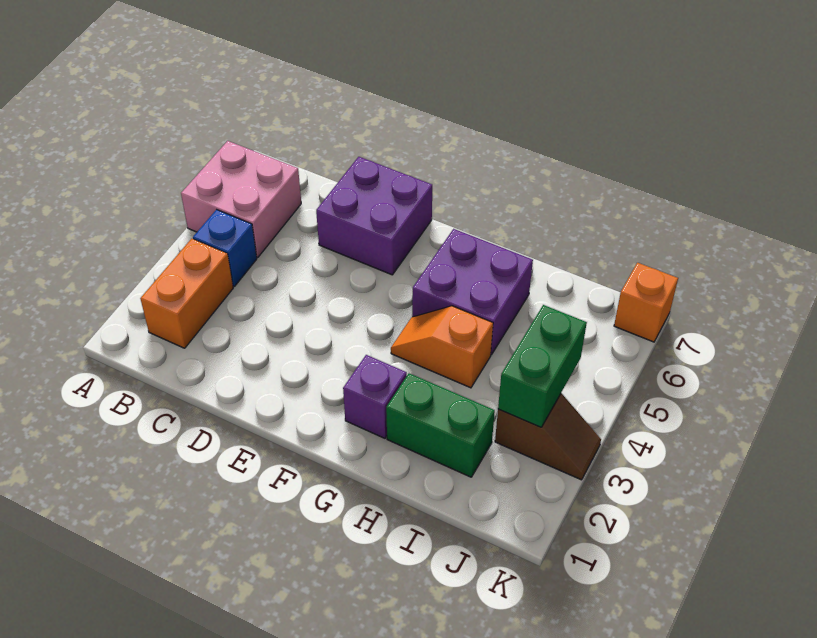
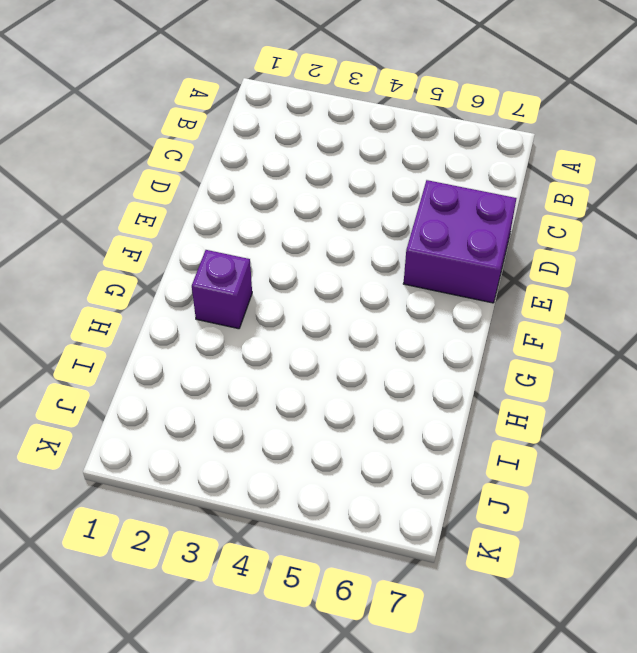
none -> pink brick A5:B6 level 1
none -> orange brick B2:B3 level 1

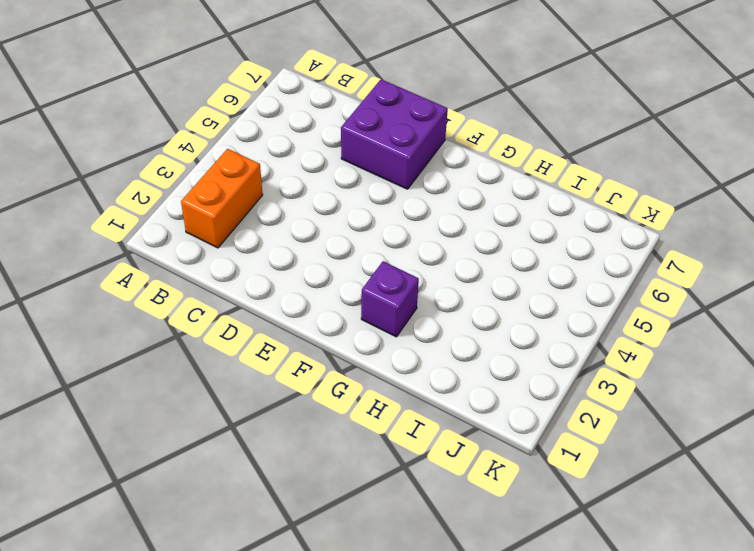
none -> pink brick A5:B6 level 1
none -> blue brick B4 level 1

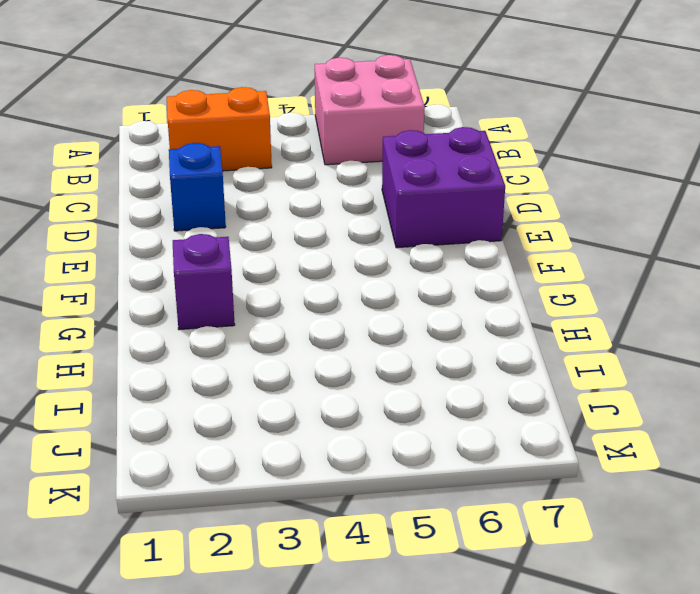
blue brick D2 level 1 -> blue brick B4 level 1
none -> orange slope G4:H4 level 1 top H
none -> purple brick G5:H6 level 1

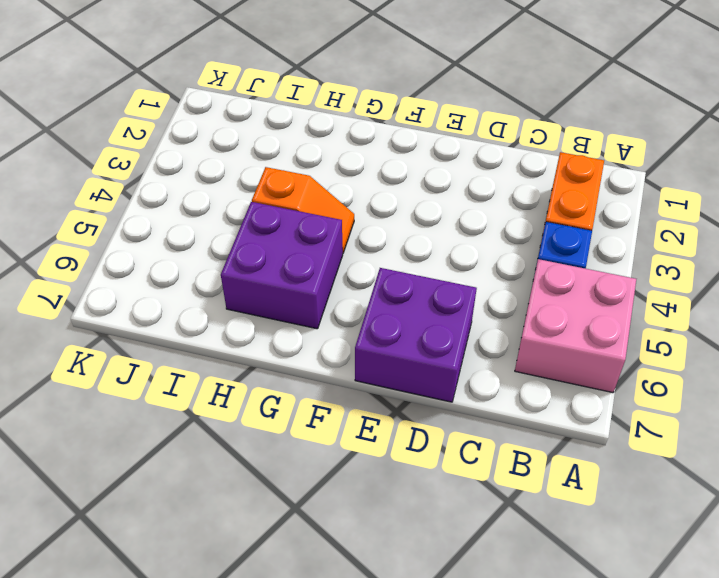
none -> purple brick G2 level 1
none -> green brick H2:I2 level 1

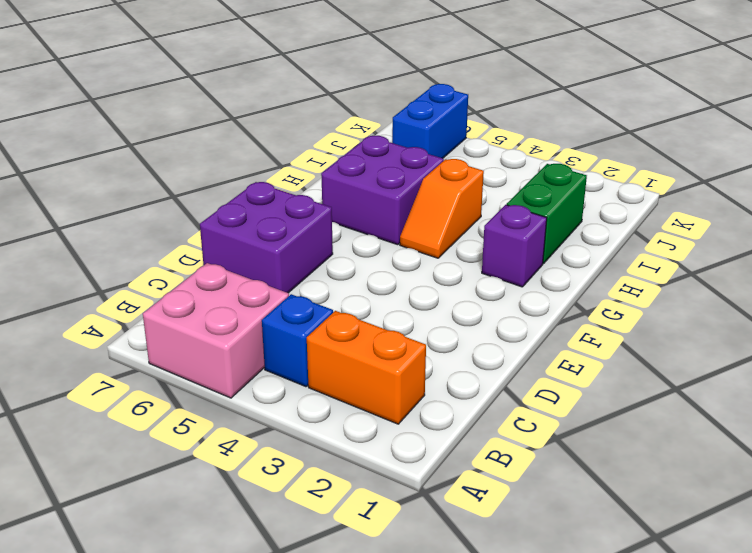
blue brick J6:K6 level 1 -> none
none -> brown slope J3:K3 level 1 top J
none -> orange brick K7 level 1

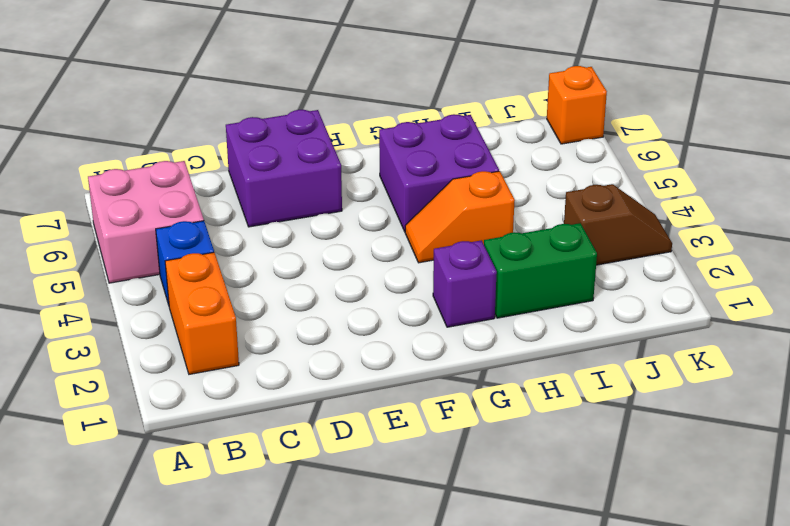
none -> green brick J3:J4 level 2

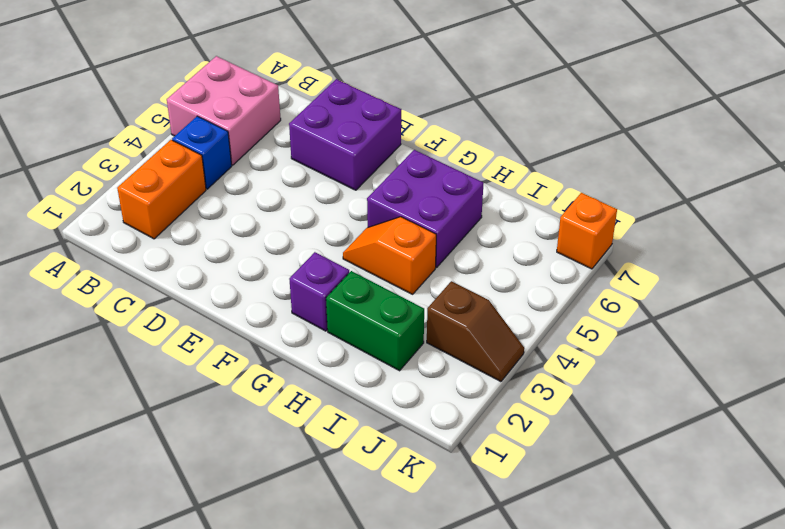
none -> green brick J3:J4 level 2

